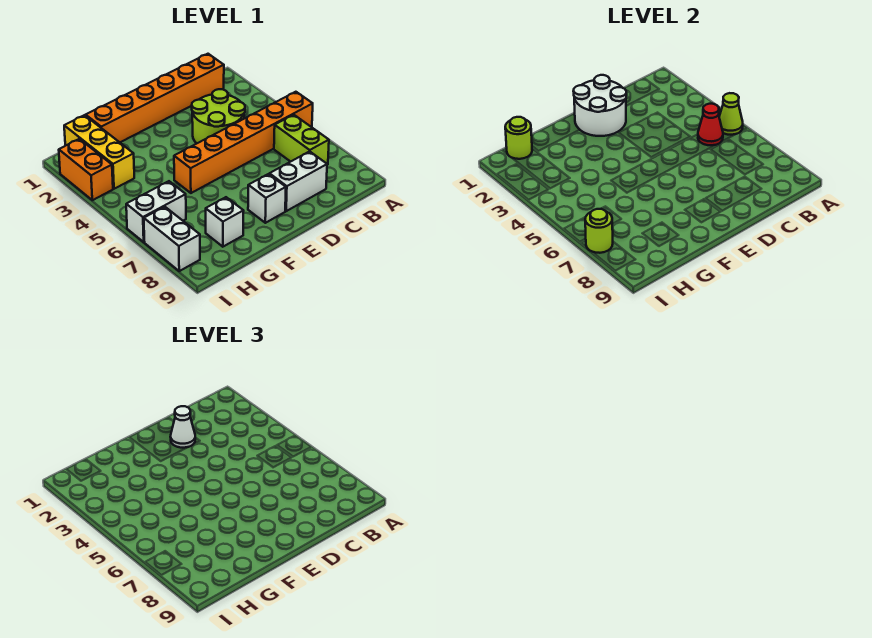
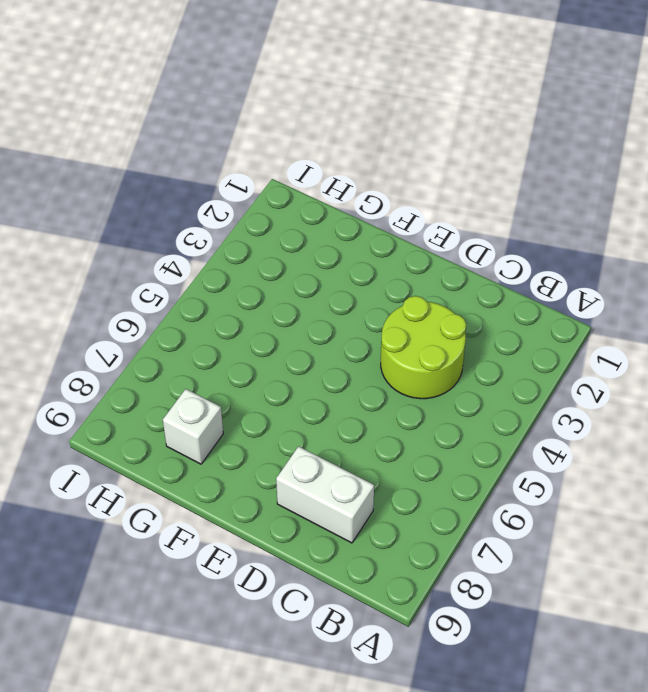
none -> orange brick A5:F5 level 1
none -> orange brick B1:G1 level 1
none -> lime brick B6:B7 level 1

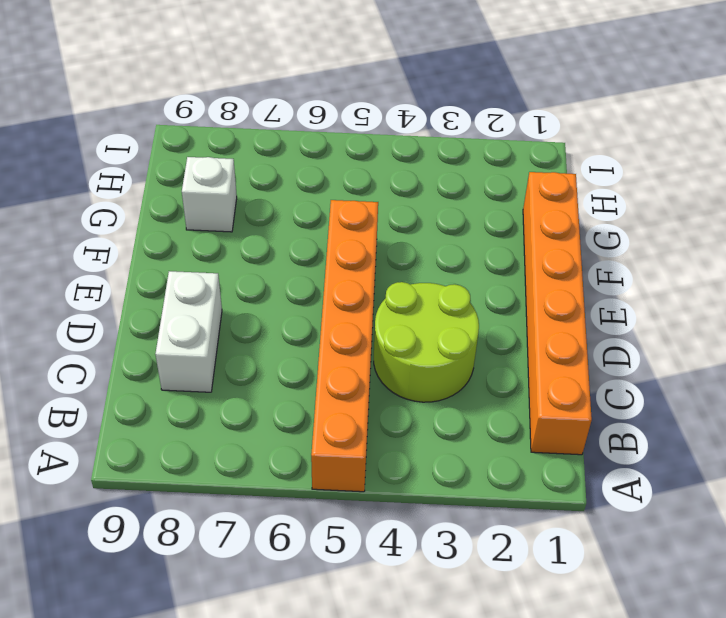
none -> lime brick B6:B7 level 1
none -> white brick E8 level 1
none -> yellow brick H1:H3 level 1

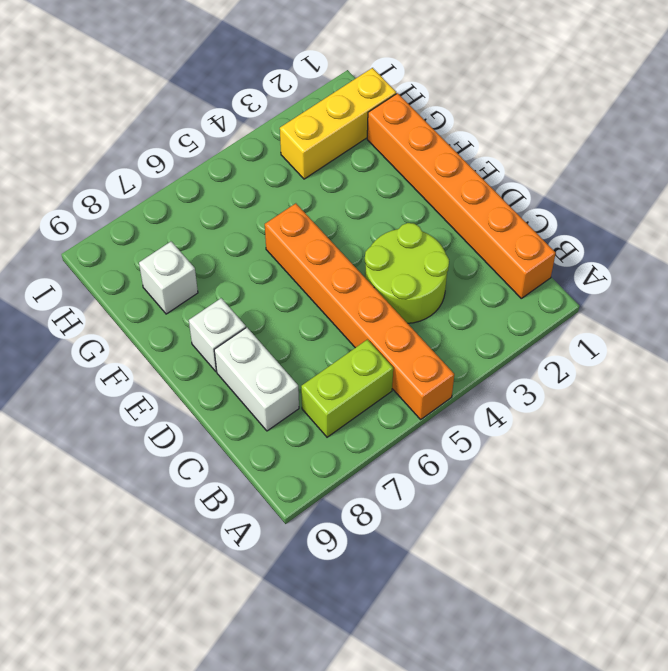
none -> white brick H6:I6 level 1
none -> orange brick I2:I3 level 1
none -> white brick I7:I8 level 1

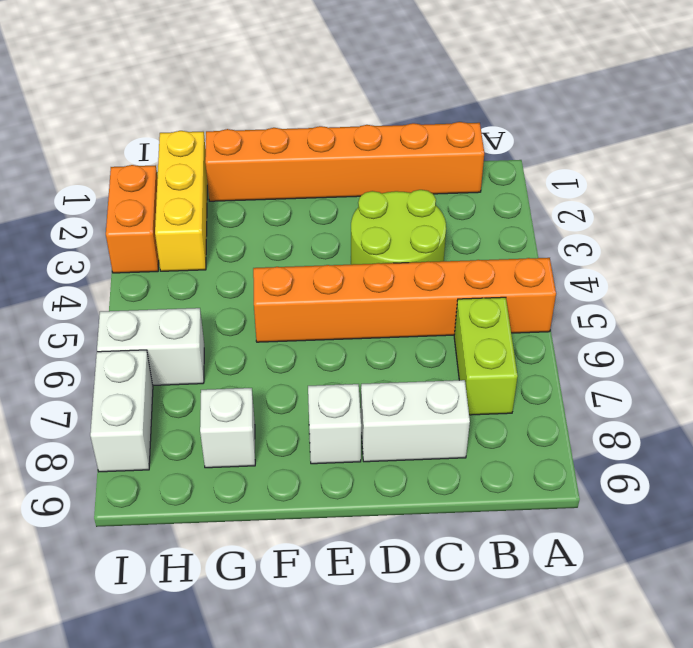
none -> lime cone A5 level 2
none -> red cone B5 level 2
none -> white round brick D1:E2 level 2

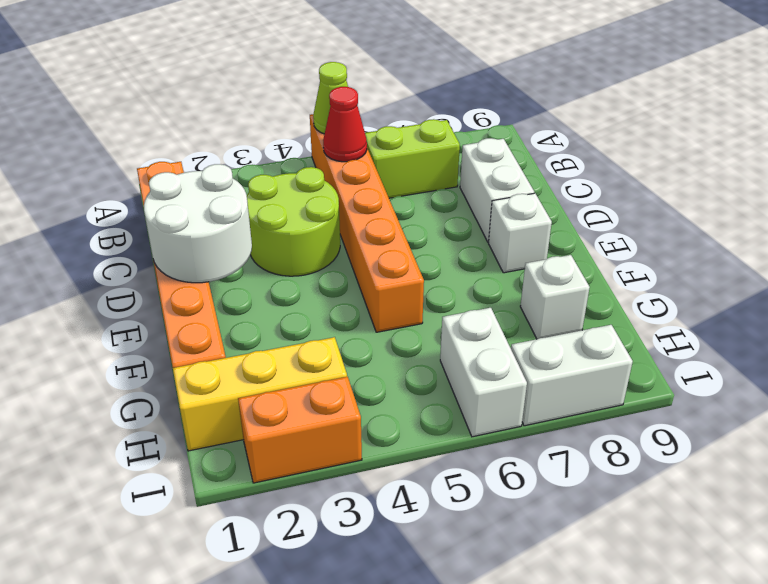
none -> lime round brick H1 level 2
none -> lime round brick I7 level 2
none -> white cone D2 level 3

